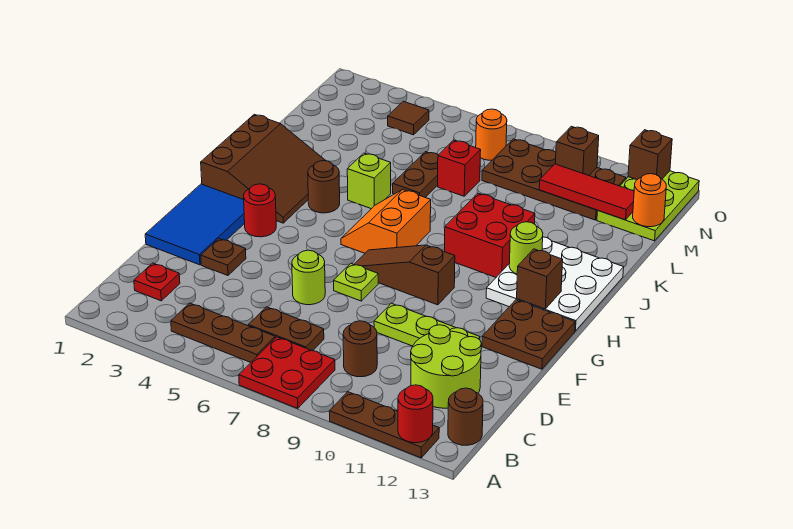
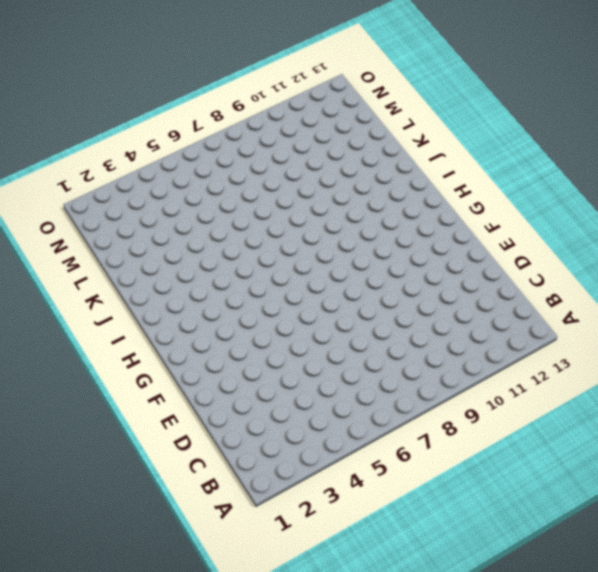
none -> red plate A7:B8 level 1
none -> brown plate A10:A12 level 1
none -> brown plate B4:B6 level 1
none -> brown round brick B13 level 1

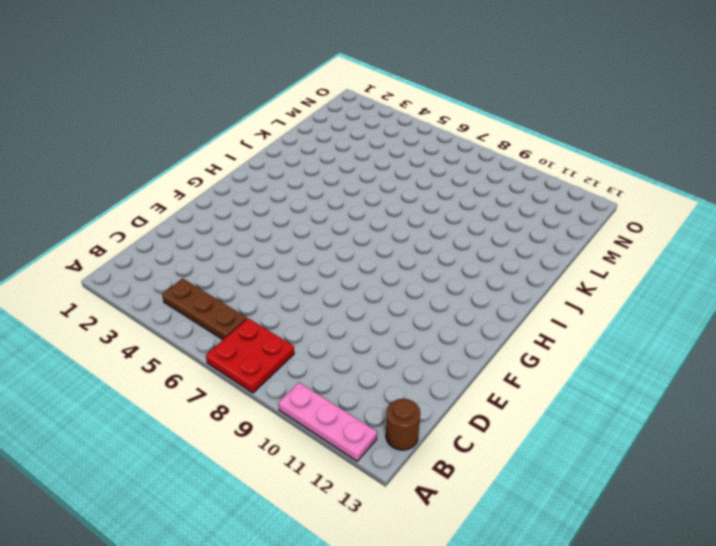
pink plate A10:A12 level 1 -> brown plate A10:A12 level 1
none -> red plate C2 level 1
none -> brown plate C6:C7 level 1
none -> brown round brick C9 level 1
none -> lime round brick C11:D12 level 1

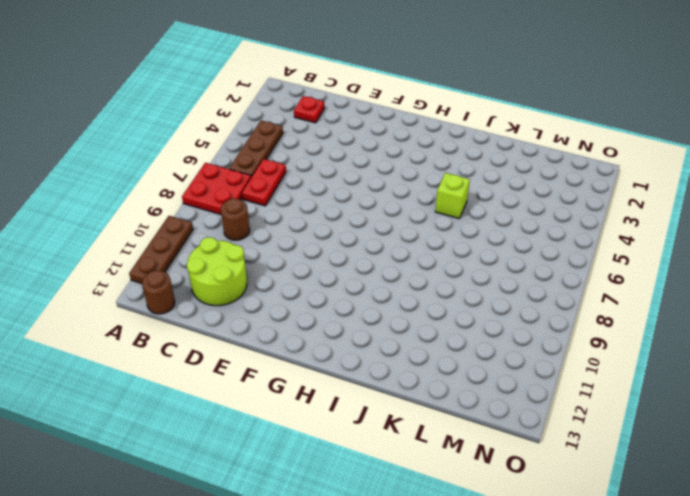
red plate C6:C7 level 1 -> brown plate C6:C7 level 1
none -> blue tile E1:G2 level 1
none -> brown plate E3 level 1
none -> lime round brick E6 level 1
none -> lime plate E9:E11 level 1

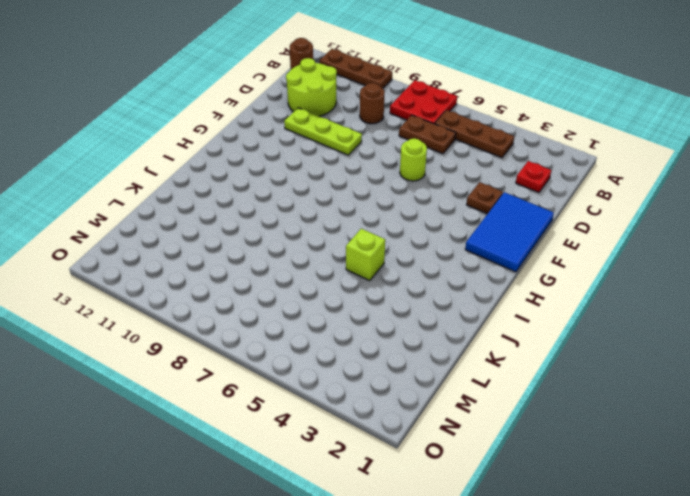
none -> lime plate F7 level 1
none -> brown plate F12:G13 level 1
none -> red round brick G3 level 1
none -> brown slope G7:G9 level 1 top 9

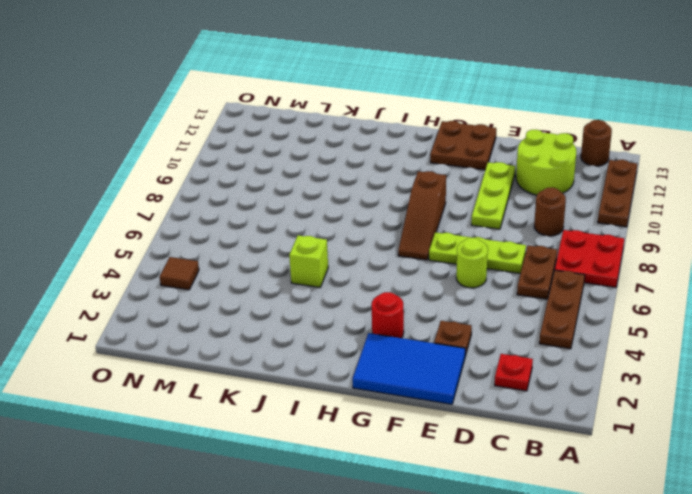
lime plate D7:F7 level 1 -> lime plate F7 level 1
none -> brown slope H1:J3 level 1 top 1
none -> orange slope H6:I7 level 1 top 7
none -> white plate H11:J13 level 1
none -> brown round brick I4 level 1

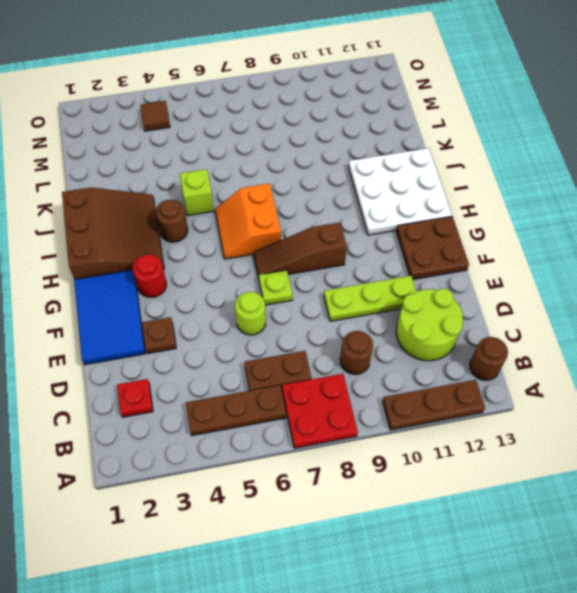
none -> red brick I9:J10 level 1
none -> brown plate K6:L6 level 1
none -> red brick L7 level 1
none -> brown plate M8:N11 level 1

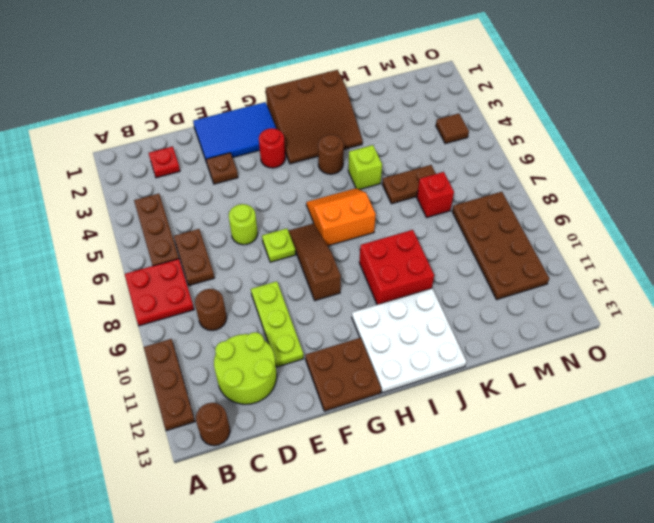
none -> lime plate M12:O13 level 1
none -> orange round brick N7 level 1
none -> red round brick A12 level 2
none -> brown brick H12 level 2

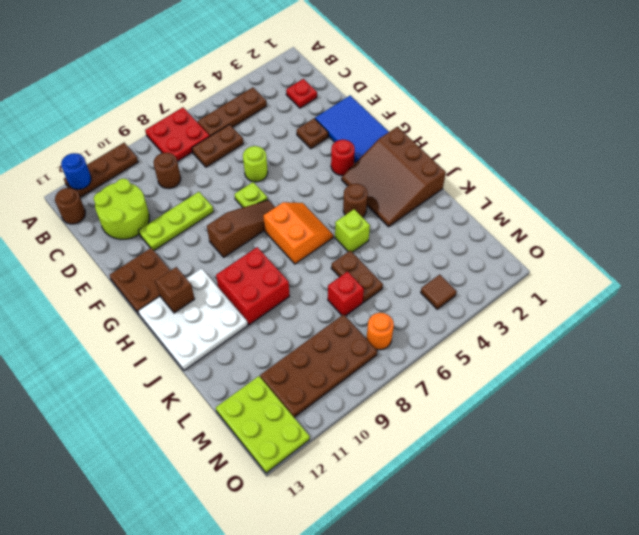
blue round brick A12 level 2 -> red round brick A12 level 2
none -> lime round brick I11 level 2
none -> red tile M10:M12 level 2
none -> orange round brick M13 level 2
none -> brown brick N10 level 2

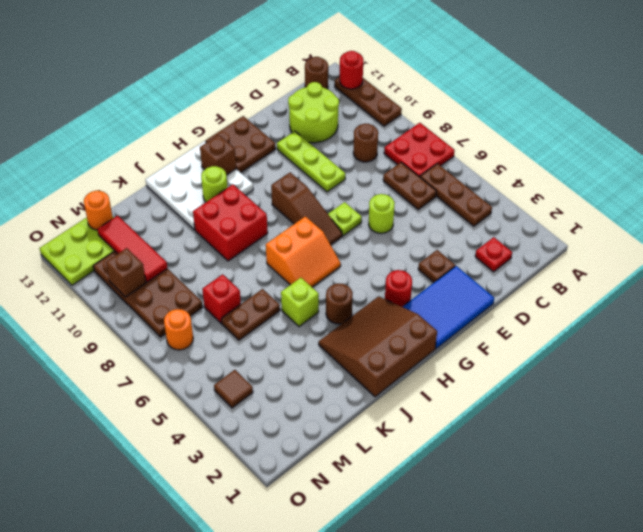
none -> brown brick O12 level 2

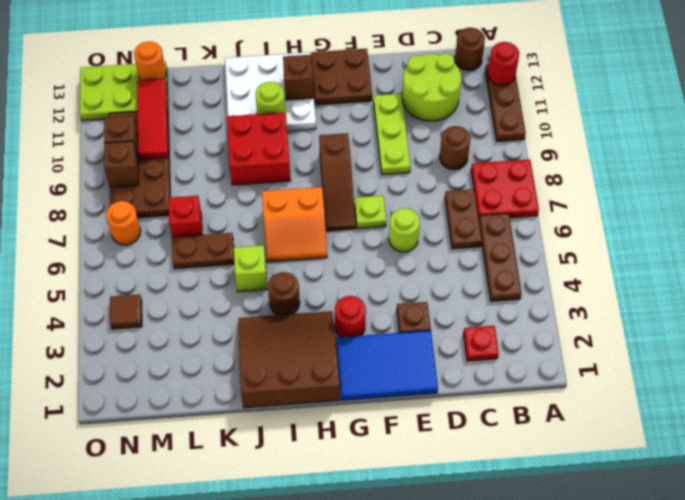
brown brick N9 level 2 -> brown brick O12 level 2

